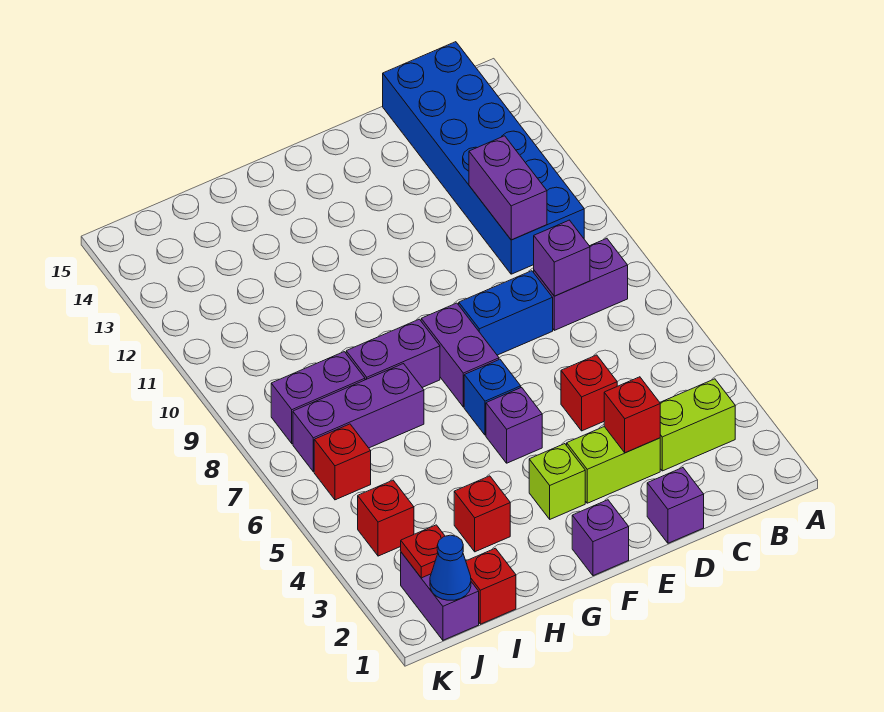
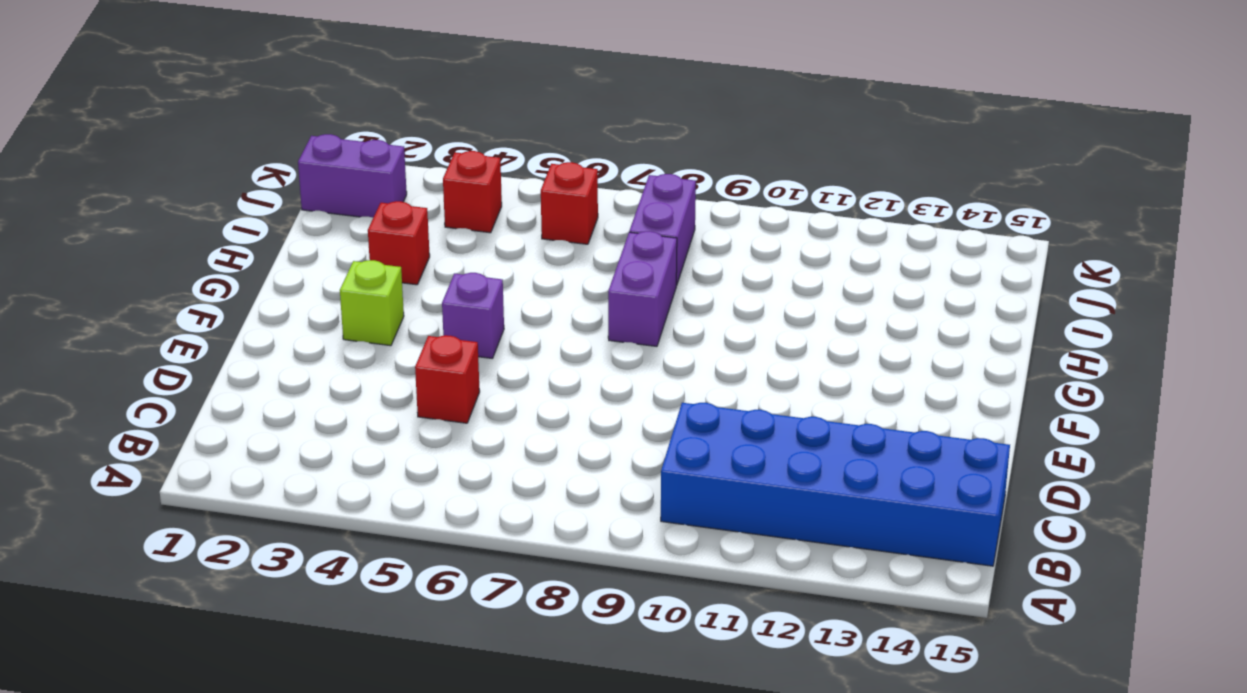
none -> lime brick B3:C3 level 1
none -> purple brick B8:C8 level 1
none -> purple brick D1 level 1

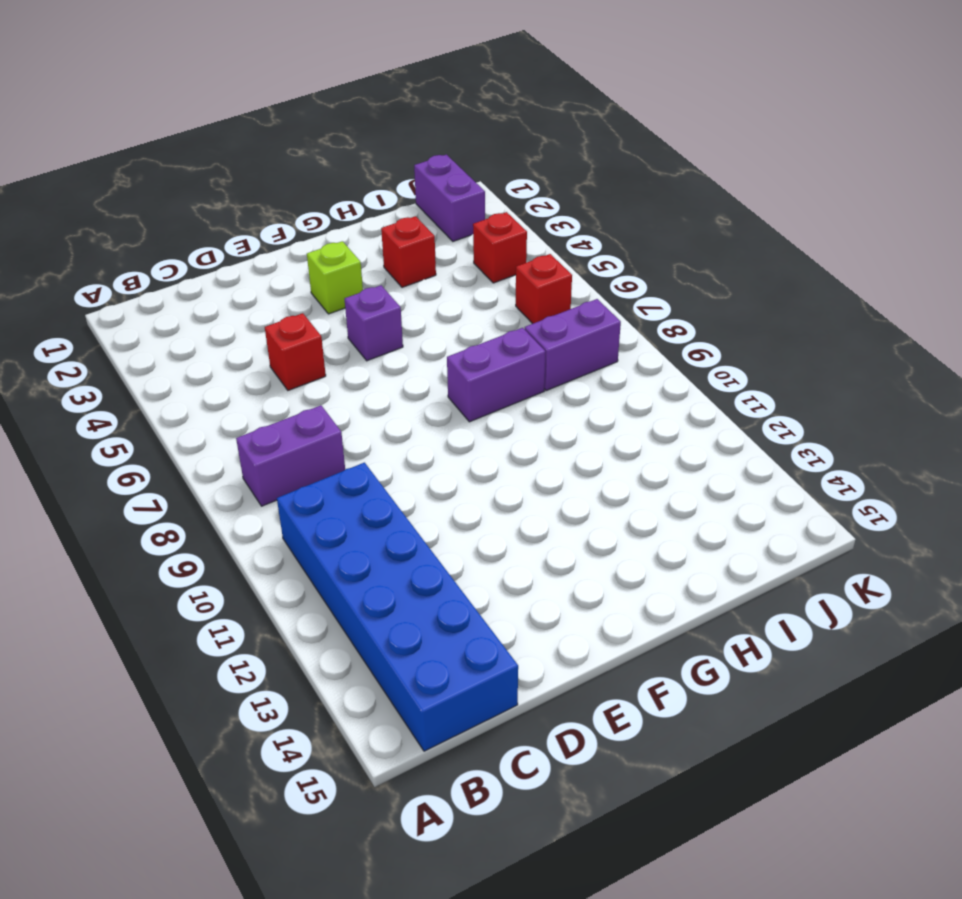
none -> lime brick B3:C3 level 1
none -> purple brick D1 level 1
none -> lime brick D3:E3 level 1

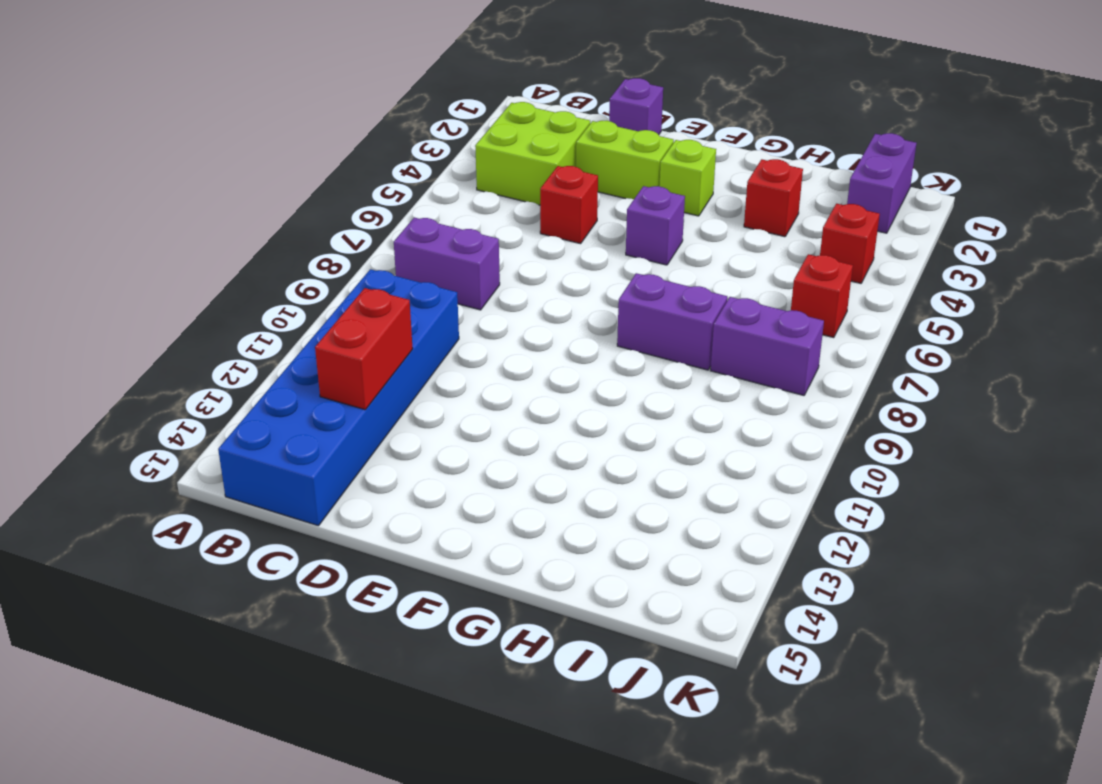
lime brick B3:C4 level 1 -> lime brick B3:C3 level 1
red brick C12:C13 level 2 -> none
none -> blue brick D8:E8 level 1
none -> purple brick F1 level 1
none -> blue brick F6 level 1

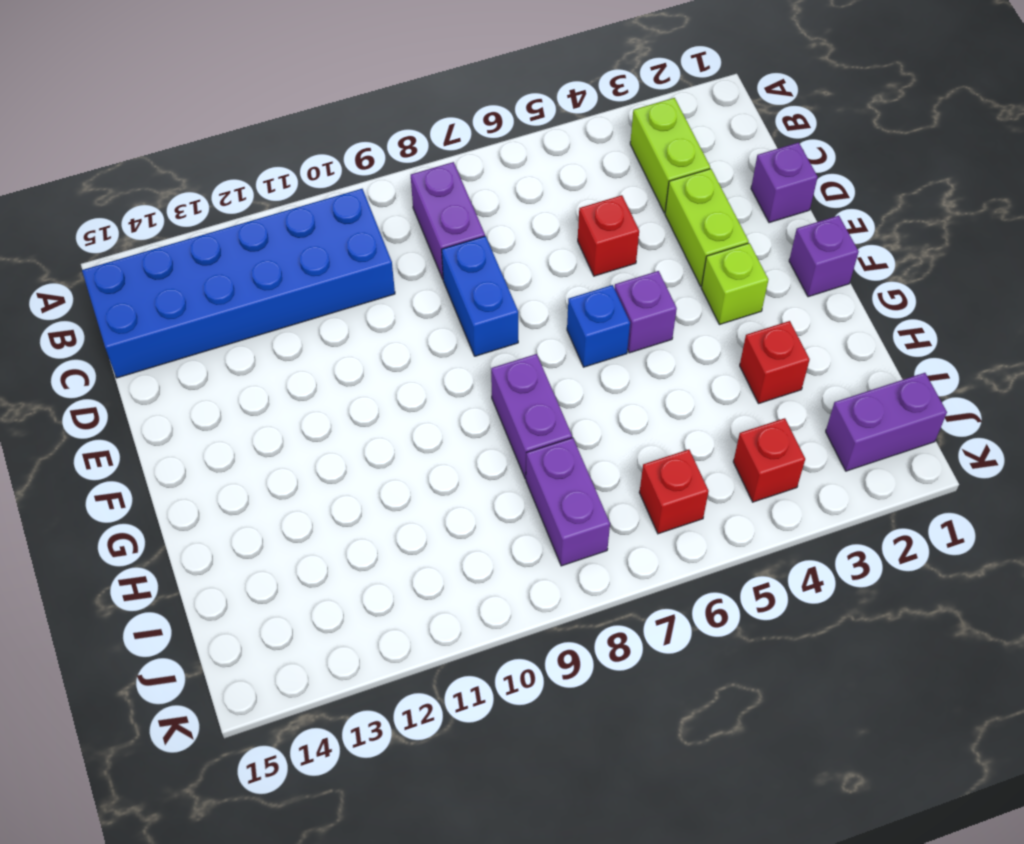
none -> purple brick F7:F8 level 1
none -> purple brick H7:J7 level 1
none -> red brick I1 level 1

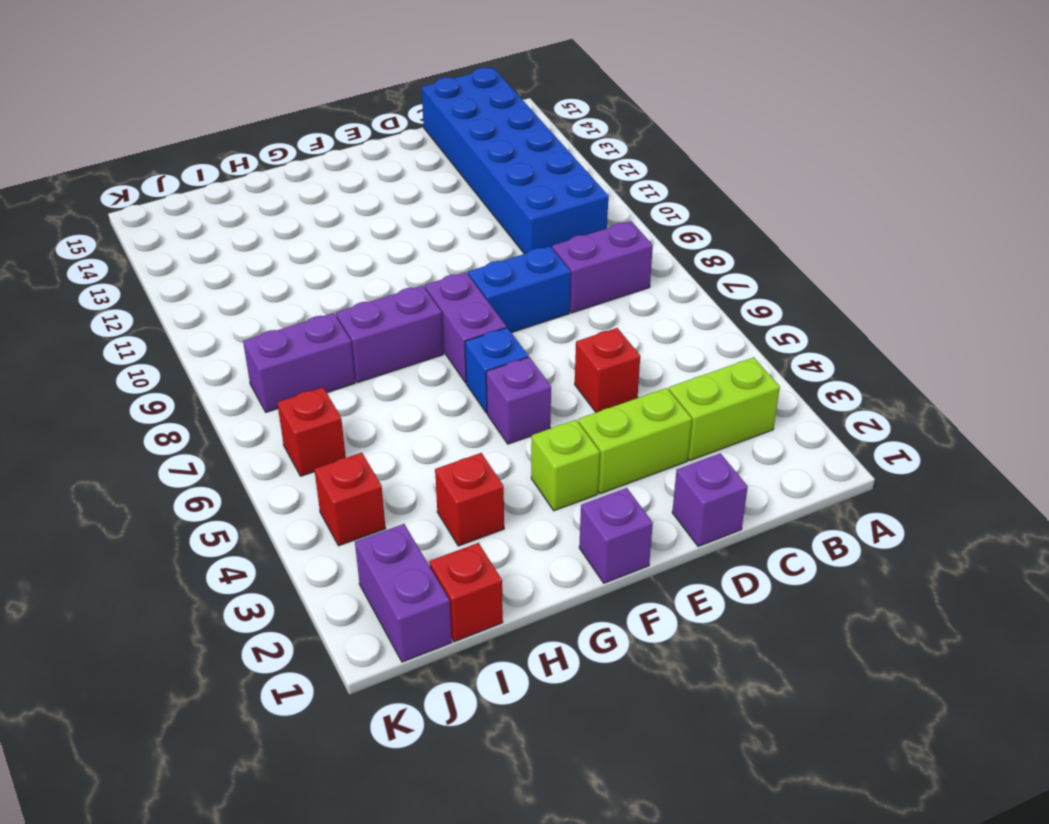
none -> purple brick H7:J7 level 1
none -> purple brick C8 level 2
none -> purple brick C10:C11 level 2

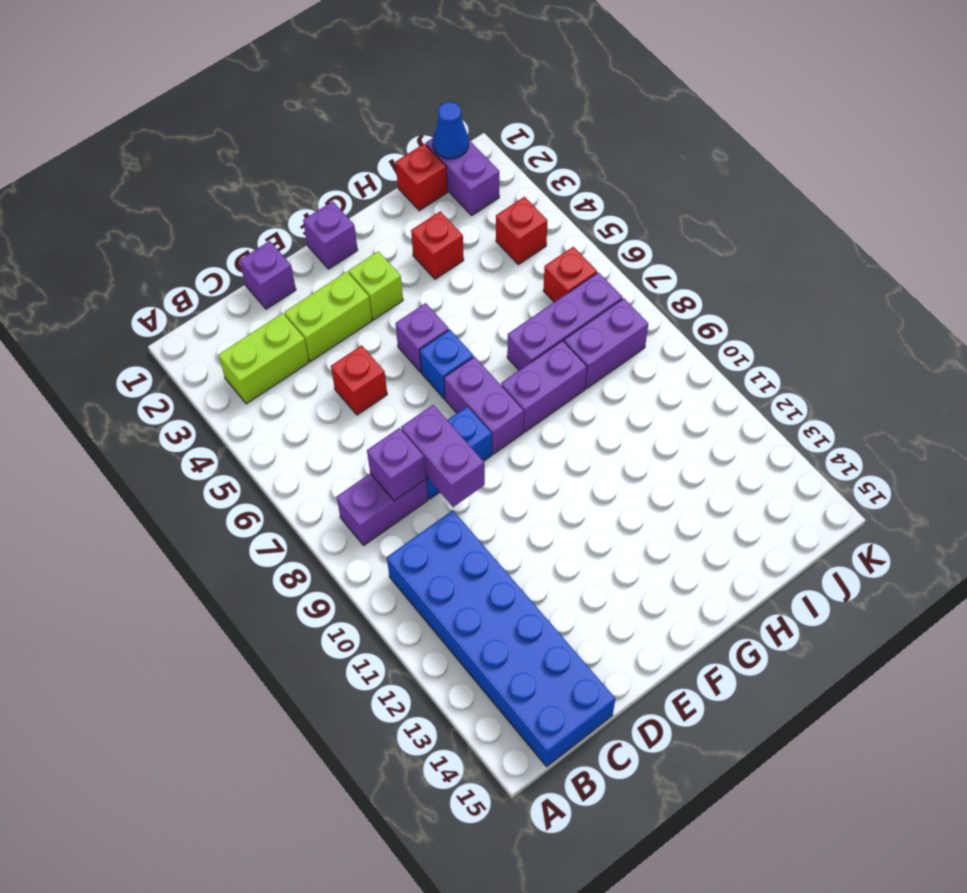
purple brick D8:D9 level 2 -> purple brick C10:C11 level 2
none -> red brick D3 level 2
none -> red plate J2 level 2

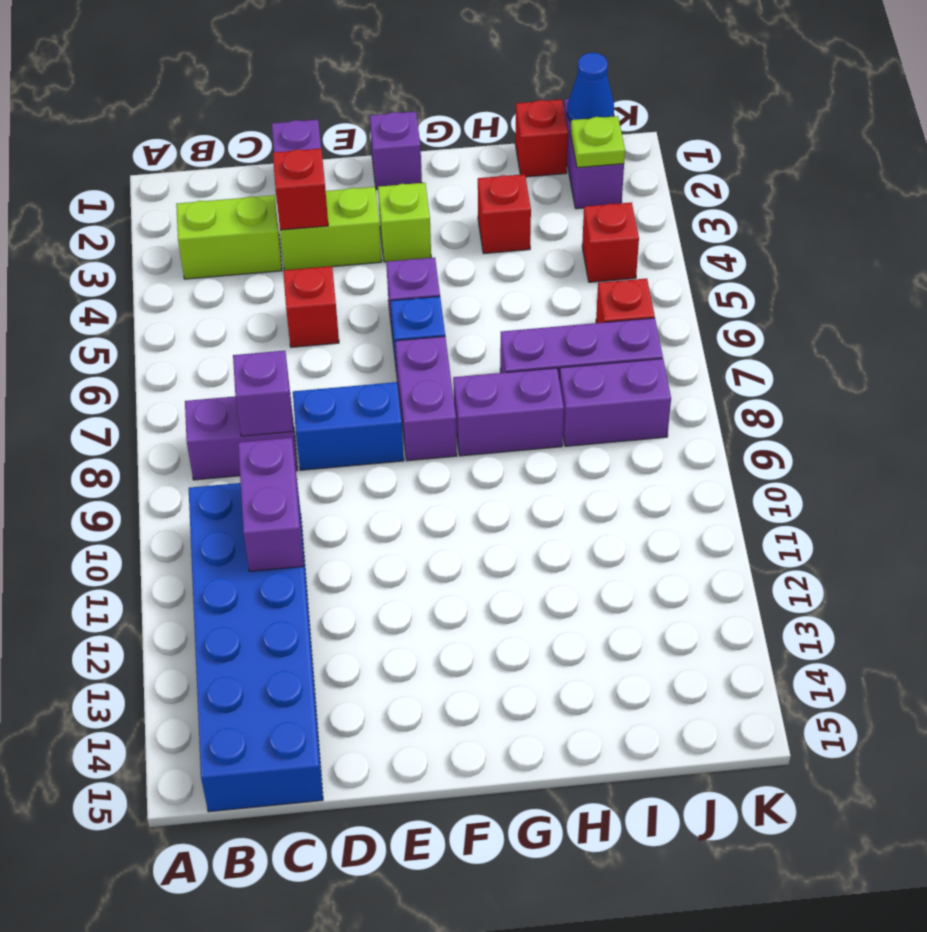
lime plate J2 level 2 -> red plate J2 level 2

